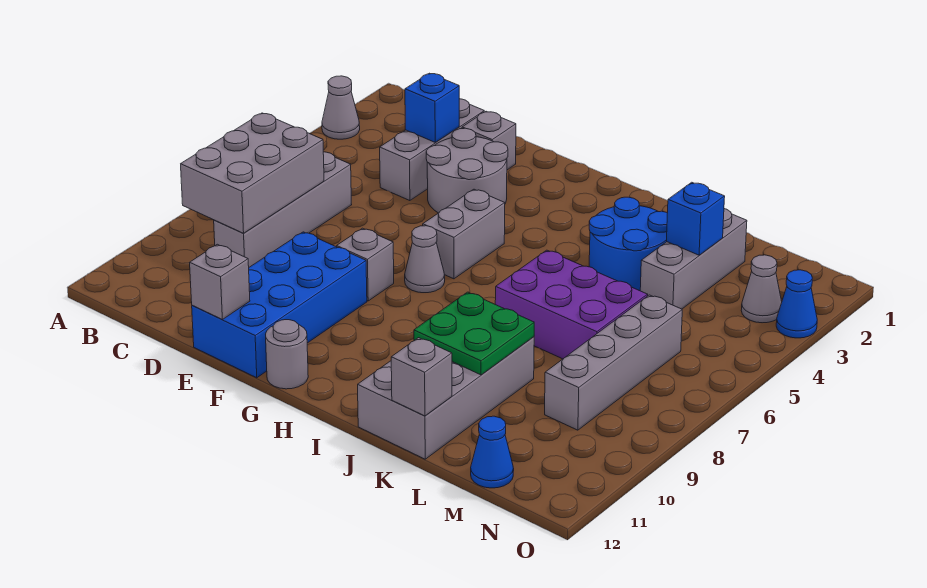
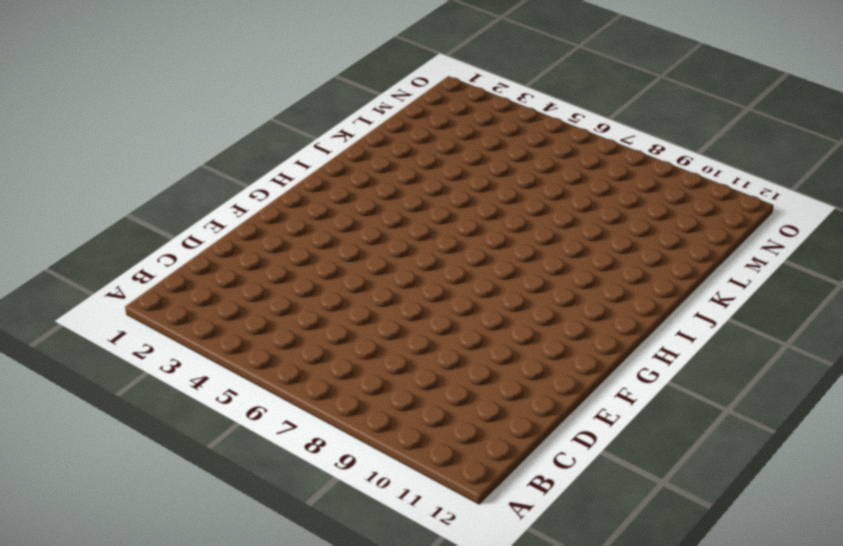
none -> grey cone A3 level 1
none -> grey brick C6:C9 level 1
none -> grey brick D2:D4 level 1

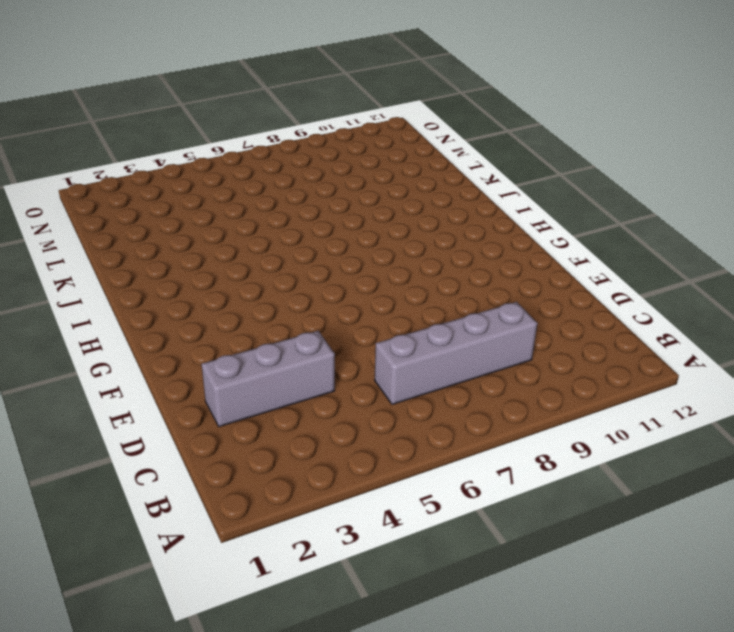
none -> grey cone A3 level 1
none -> grey brick E2 level 1
none -> grey round brick E3:F4 level 1

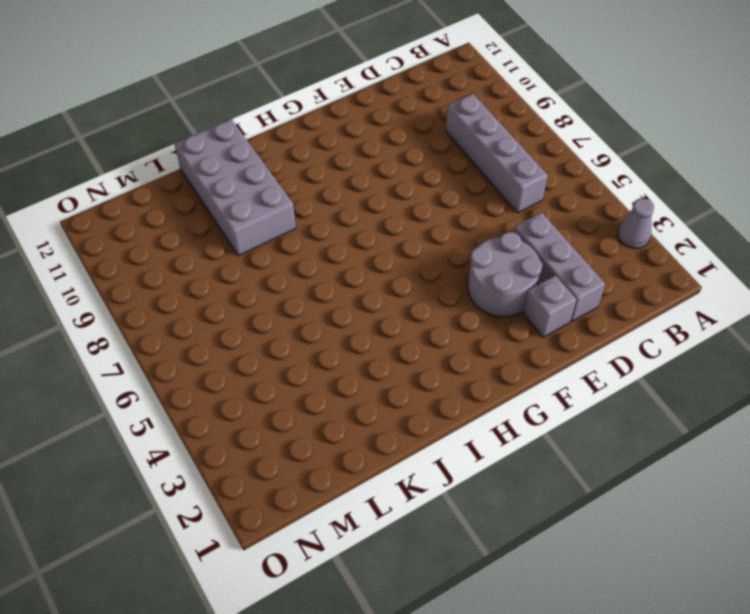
none -> blue brick E9:F12 level 1
none -> grey brick F8 level 1
none -> grey brick G5:G6 level 1

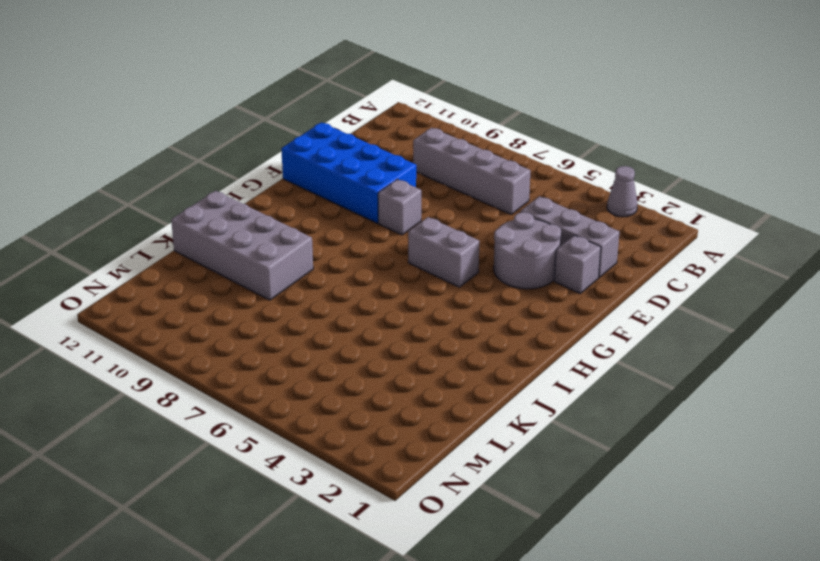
none -> grey cone G7 level 1
none -> grey round brick G12 level 1
none -> blue round brick J3:K4 level 1

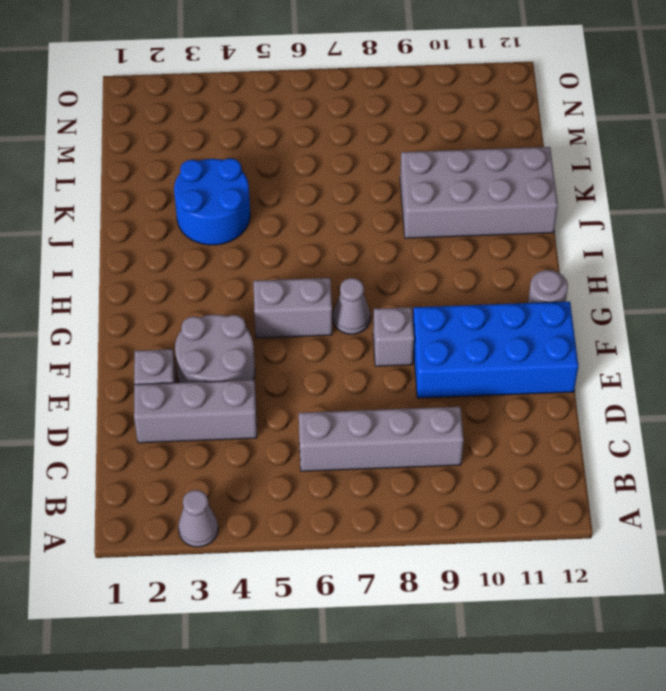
none -> purple brick J6:L7 level 1
none -> grey brick L2:L4 level 1
none -> grey brick M6:M9 level 1

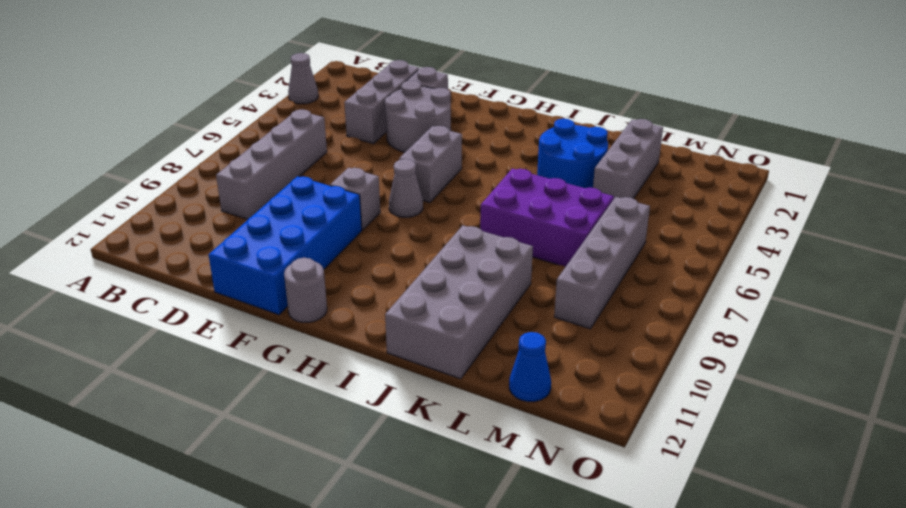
none -> grey cone N3 level 1
none -> blue cone O3 level 1
none -> grey brick B7:C9 level 2

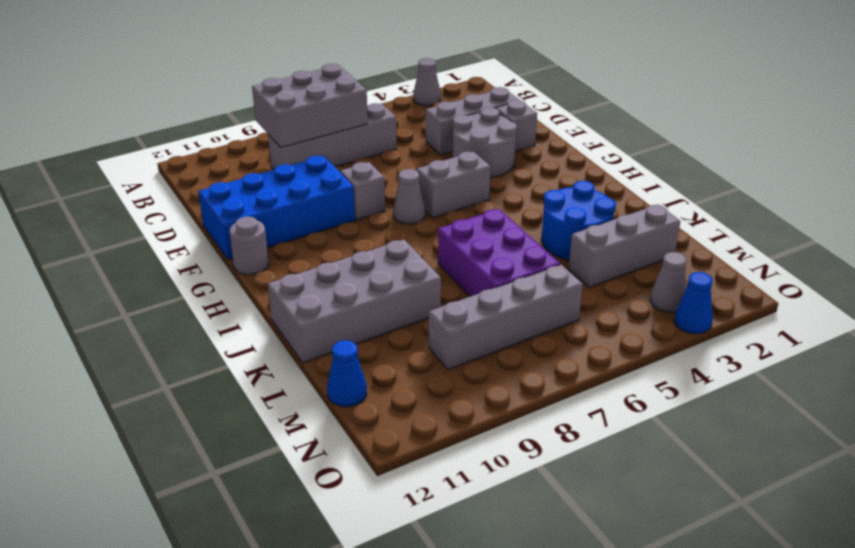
none -> blue brick D3 level 2
none -> grey brick E12 level 2
none -> green plate J9:K10 level 2

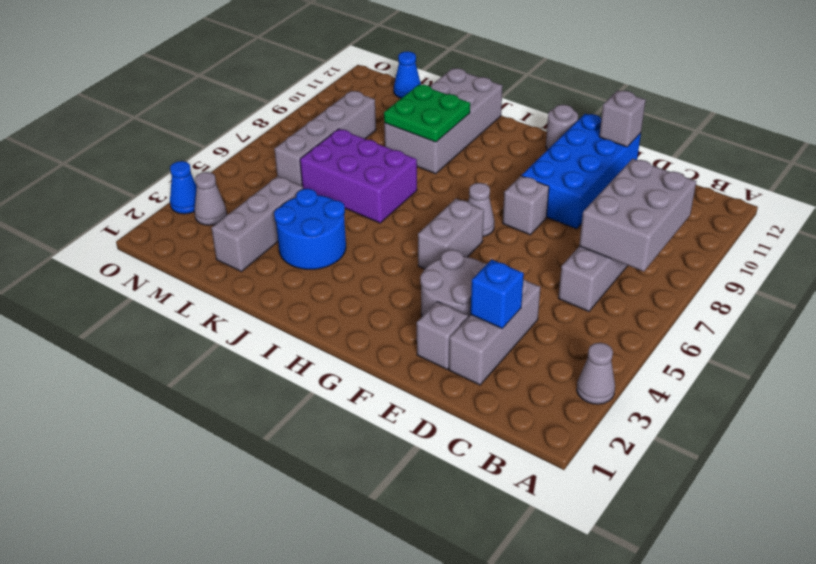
none -> grey brick K12 level 2
none -> blue brick L3 level 2

